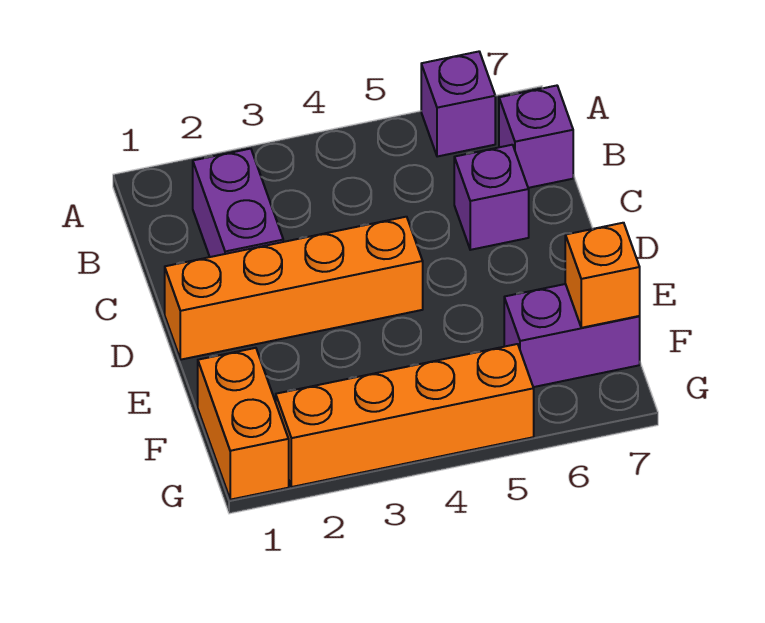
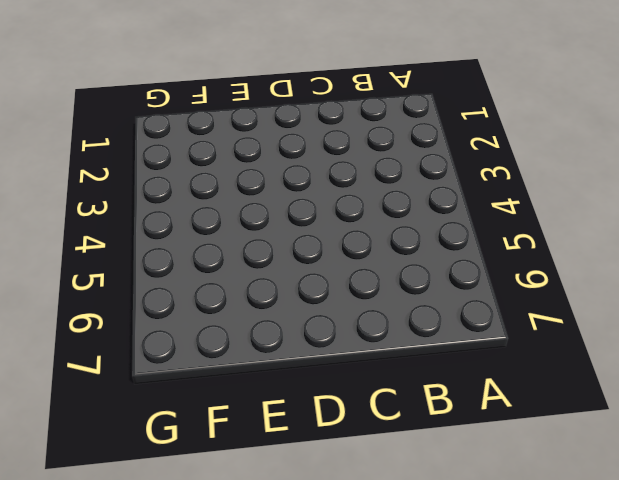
none -> purple brick A6 level 1
none -> purple brick B2:C2 level 1

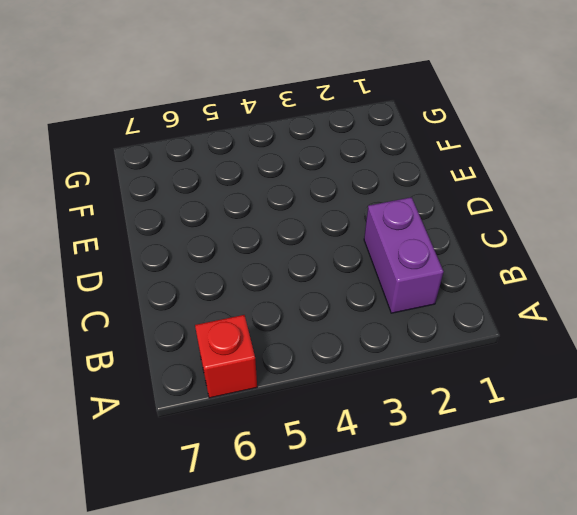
red brick A6 level 1 -> purple brick A6 level 1
none -> purple brick B7 level 1
none -> purple brick C6 level 1

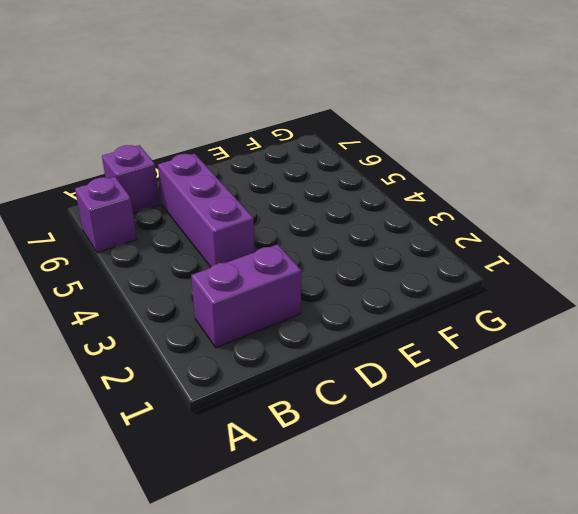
purple brick C4:C6 level 1 -> purple brick C6 level 1
none -> orange brick D1:D4 level 1
none -> orange brick F1:G1 level 1

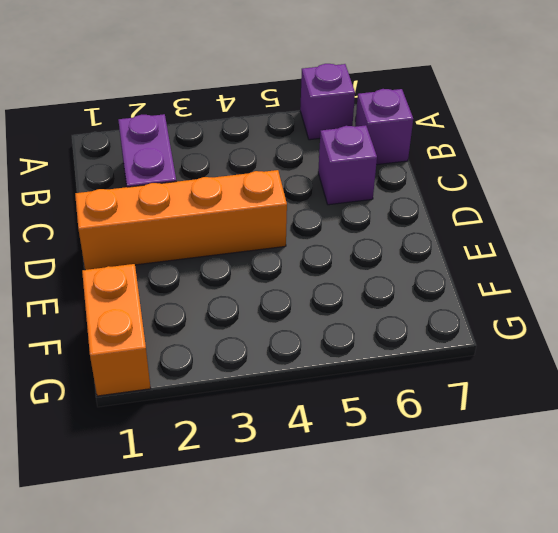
none -> purple brick F6:F7 level 1
none -> orange brick G2:G5 level 1

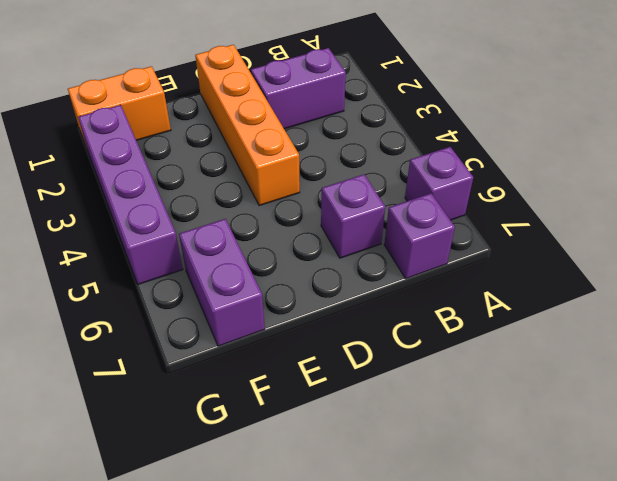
purple brick G2:G5 level 1 -> orange brick G2:G5 level 1
none -> orange brick F7 level 2

